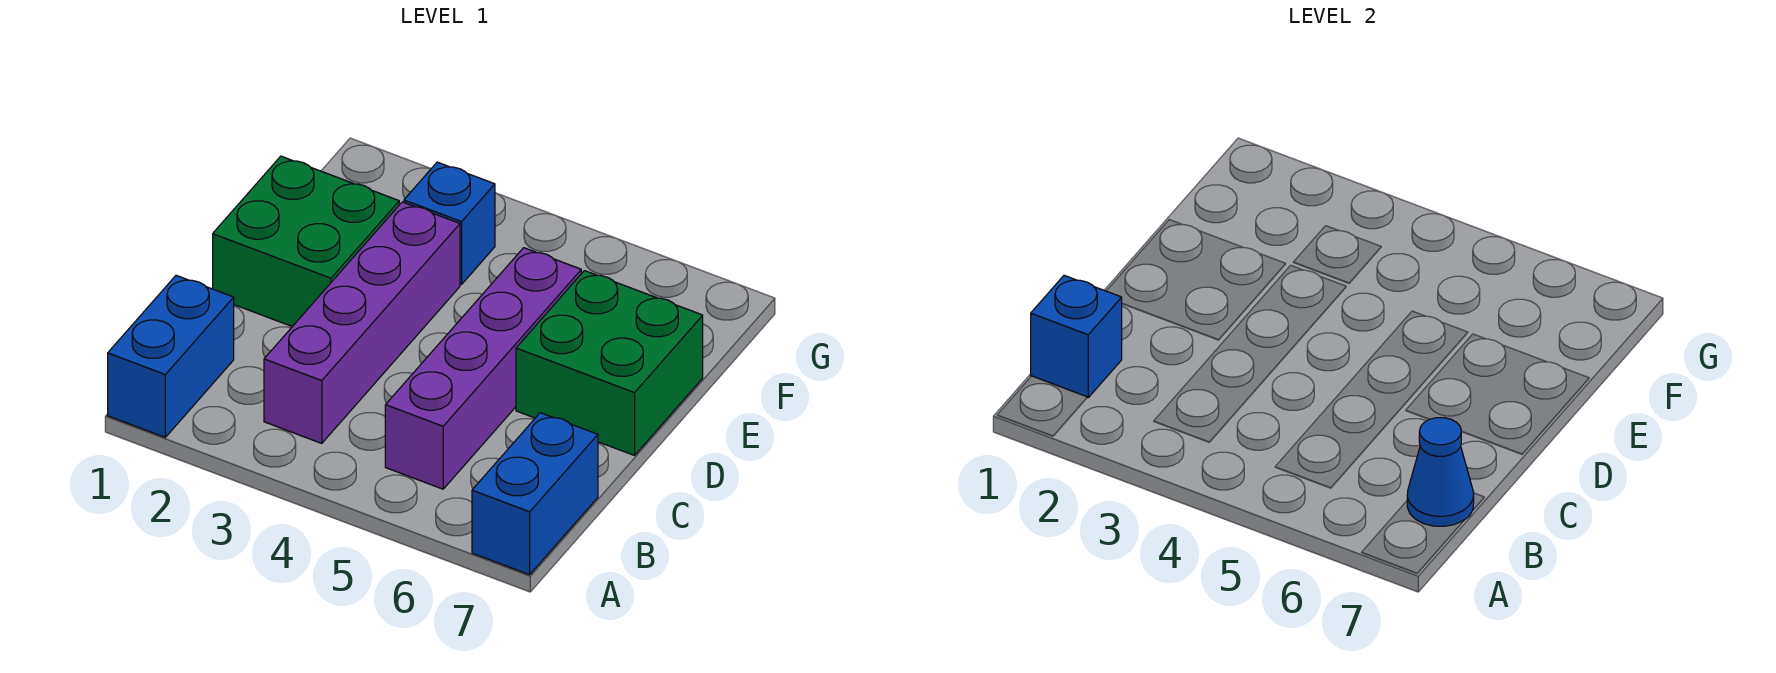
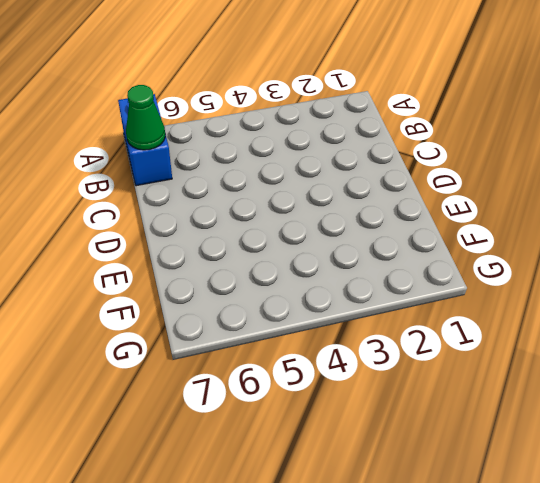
green cone B7 level 2 -> blue cone B7 level 2
none -> blue brick A1:B1 level 1
none -> purple brick B3:E3 level 1

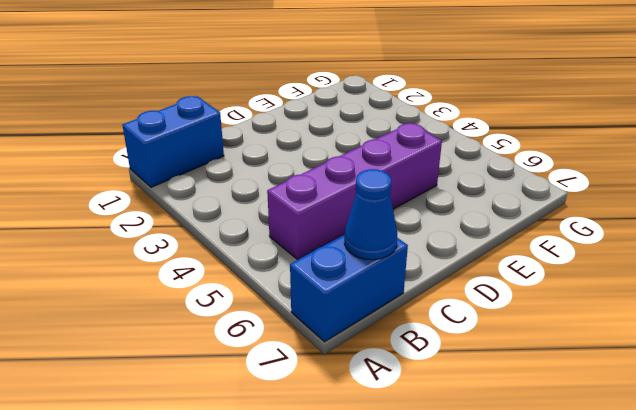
none -> purple brick B3:E3 level 1
none -> green brick D1:E2 level 1

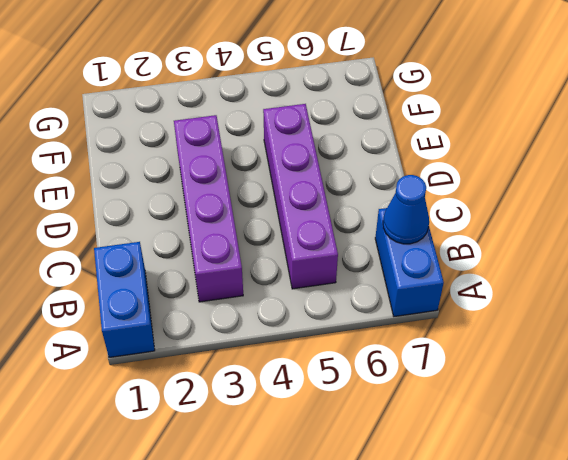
none -> green brick D1:E2 level 1
none -> green brick D6:E7 level 1

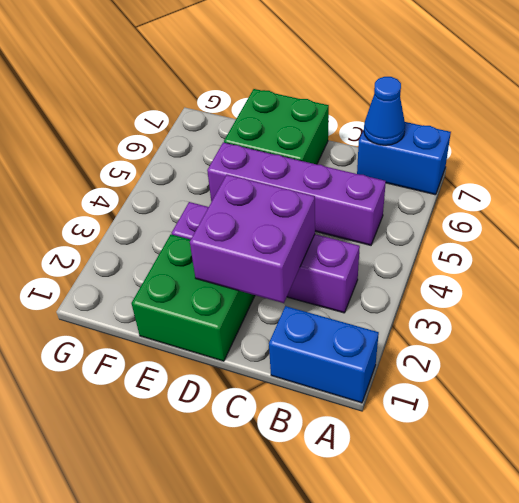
purple brick C2:D3 level 2 -> none
none -> blue brick F3 level 1
none -> blue brick B1 level 2

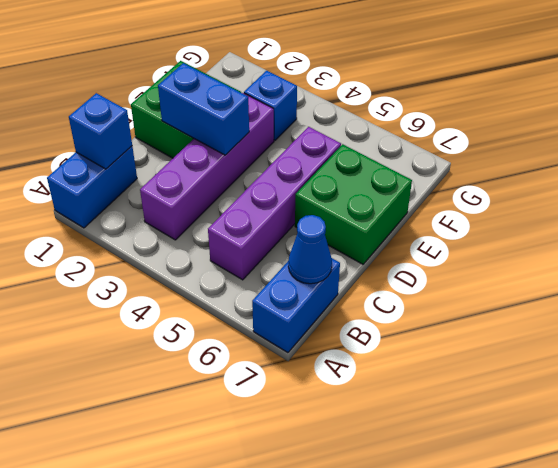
blue brick D2:D3 level 2 -> none

